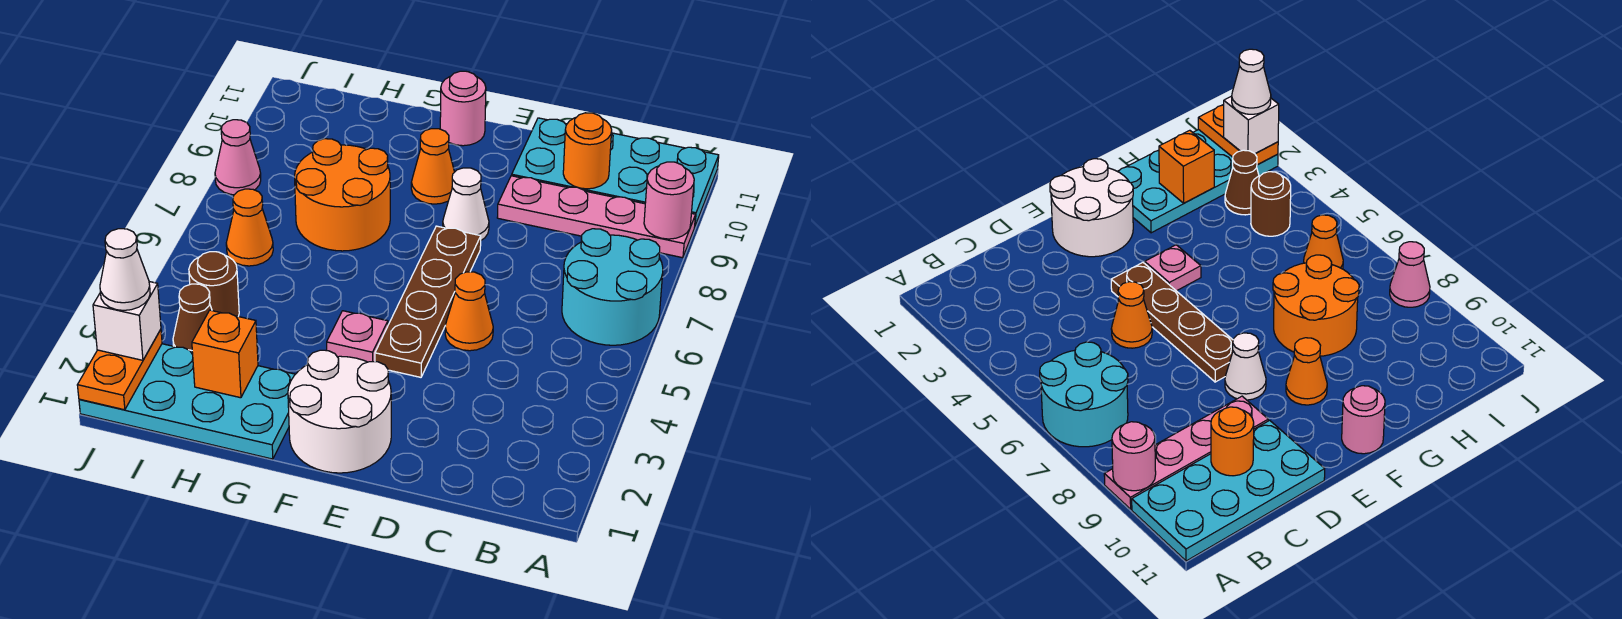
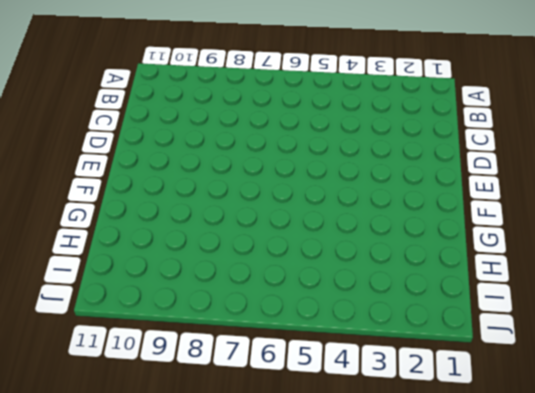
none -> cyan round brick A6:B7 level 1
none -> pink plate A9:D9 level 1
none -> cyan plate A10:D11 level 1

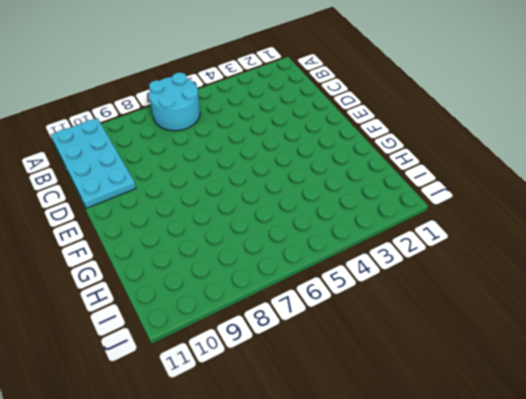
none -> pink plate A9:D9 level 1
none -> orange cone D5 level 1
none -> white round brick E1:F2 level 1

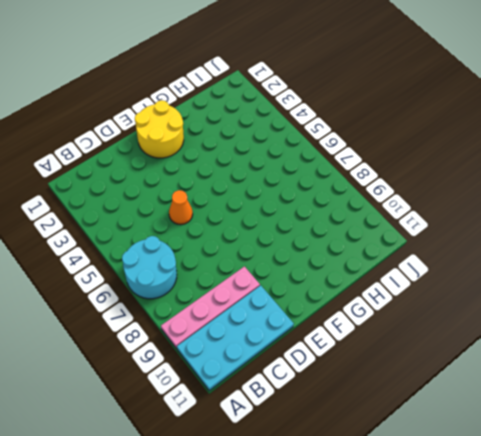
yellow round brick E1:F2 level 1 -> white round brick E1:F2 level 1
none -> brown plate E4:E7 level 1
none -> white cone E8 level 1
none -> pink plate F4 level 1

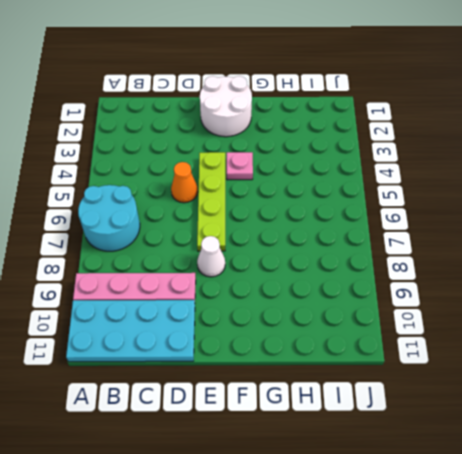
lime plate E4:E7 level 1 -> brown plate E4:E7 level 1
none -> orange cone F9 level 1
none -> pink round brick F11 level 1
none -> cyan plate G1:J2 level 1

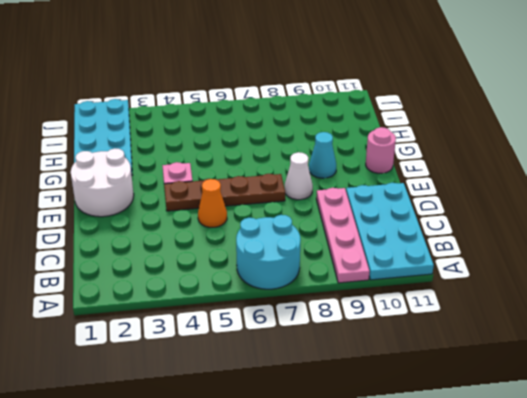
cyan cone F9 level 1 -> orange cone F9 level 1
none -> orange round brick G7:H8 level 1
none -> brown cone I3 level 1
none -> brown round brick I4 level 1

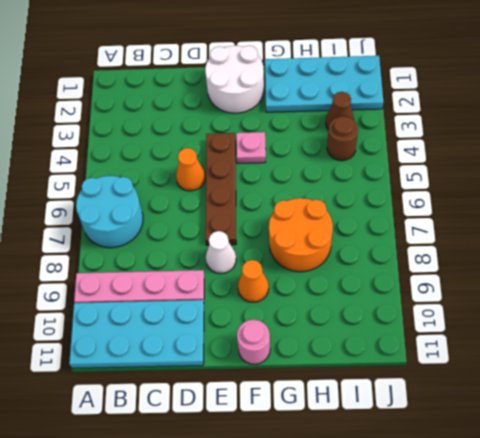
none -> orange cone I6 level 1
none -> pink cone J8 level 1
none -> pink round brick A9 level 2

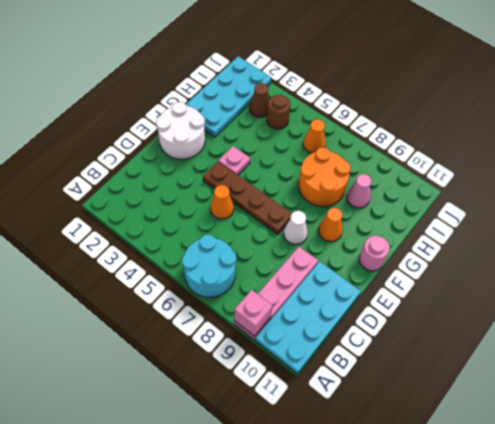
pink brick A9 level 2 -> pink round brick A9 level 2
pink cone H9 level 1 -> pink cone J8 level 1
none -> orange round brick C10 level 2
none -> orange brick H2 level 2
none -> orange plate J1:J2 level 2

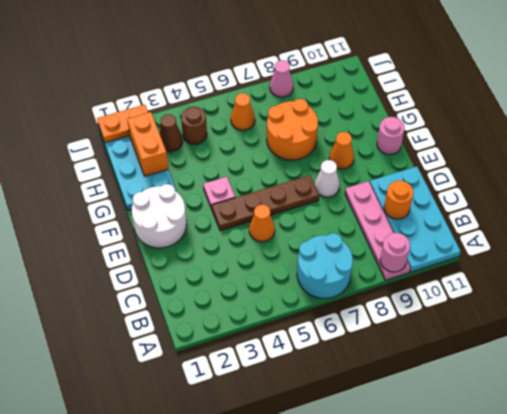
orange brick H2:I2 level 2 -> orange brick H2 level 2
none -> white brick J2 level 3
none -> white cone J2 level 4

